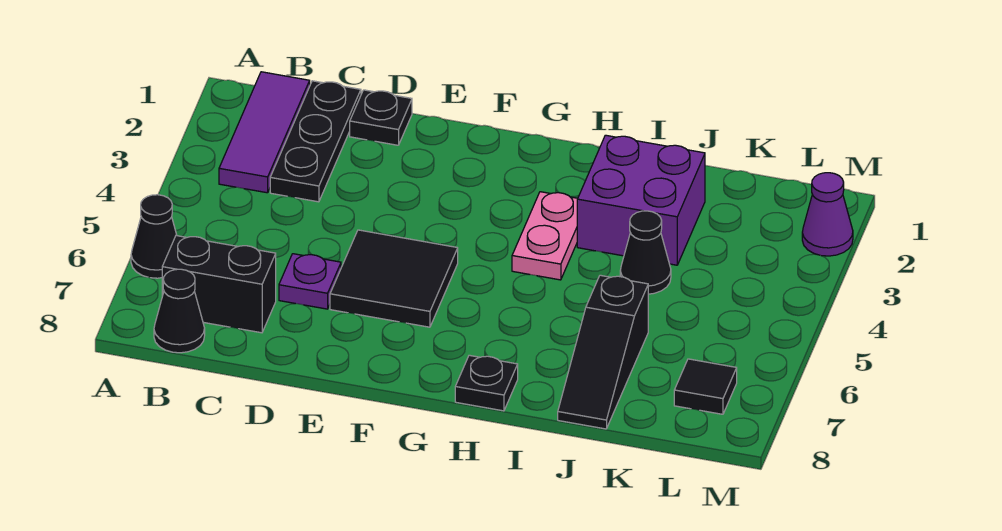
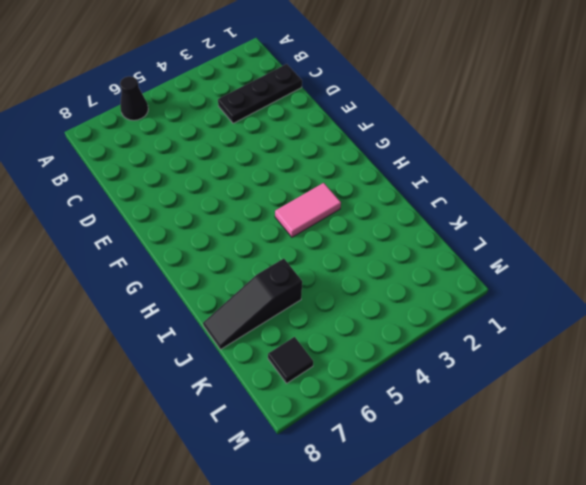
pink tile H3:H4 level 1 -> pink plate H3:H4 level 1
none -> purple tile B1:B3 level 1
none -> black brick B7:C7 level 1
none -> black cone B8 level 1

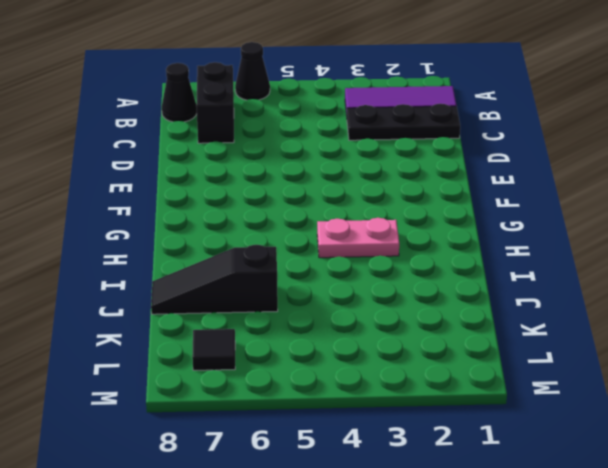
none -> black plate D1 level 1
none -> purple plate D6 level 1
none -> black tile E5:F6 level 1

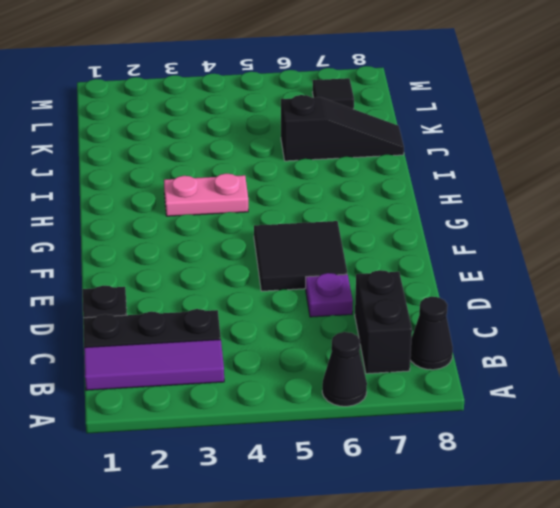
none -> black plate H8 level 1
none -> purple brick I2:J3 level 1
none -> black cone J4 level 1

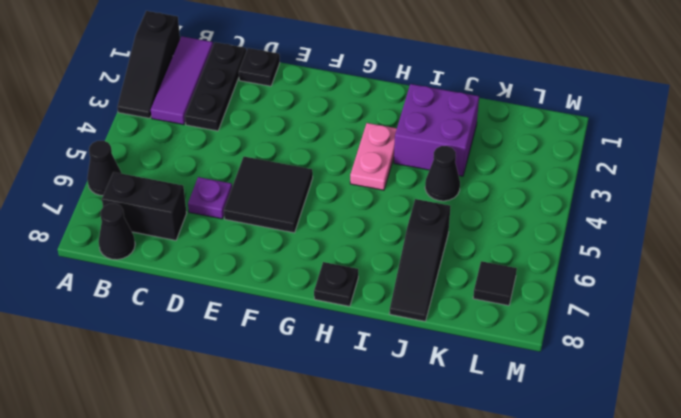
black slope A1:A3 level 1 top 1 -> none
none -> purple cone M2 level 1

